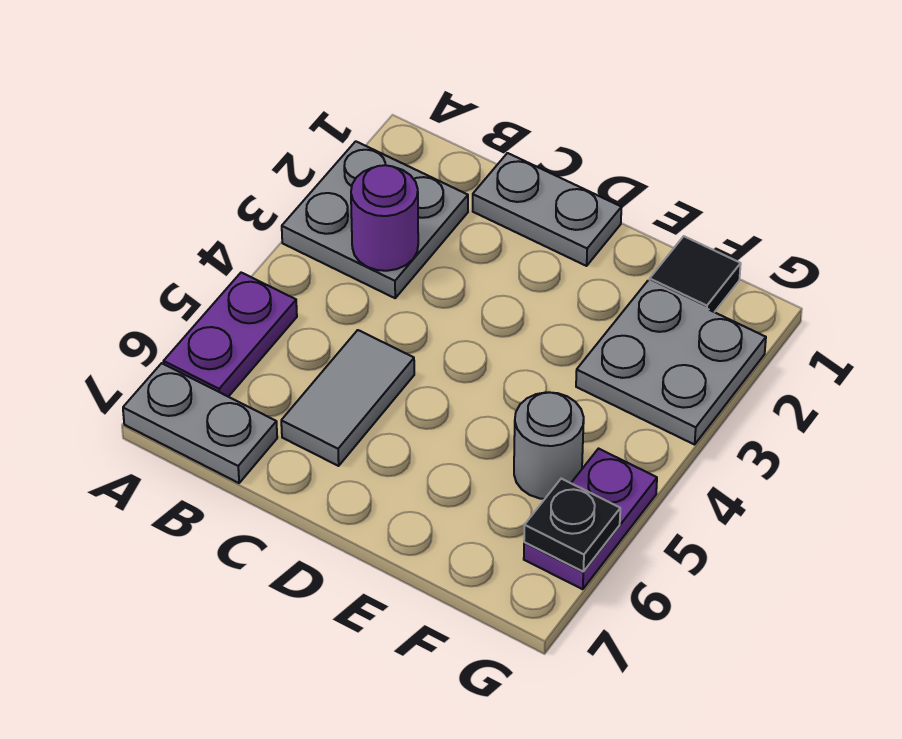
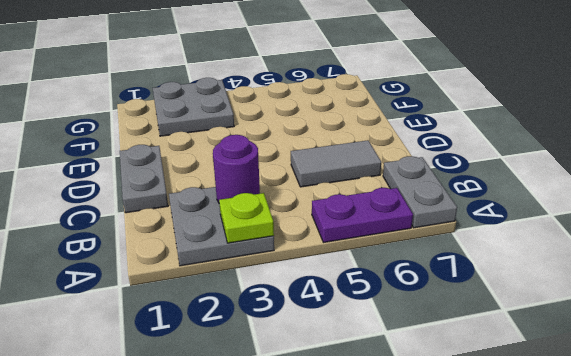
lime plate A3 level 2 -> none
none -> black tile F1 level 1
none -> grey round brick F5 level 1

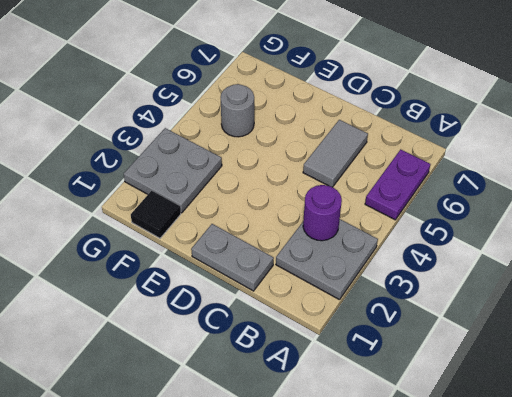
none -> grey plate A7:B7 level 1
none -> purple plate G5:G6 level 1

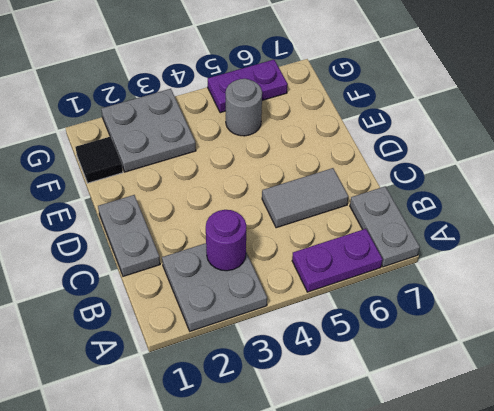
none -> black plate G6 level 2

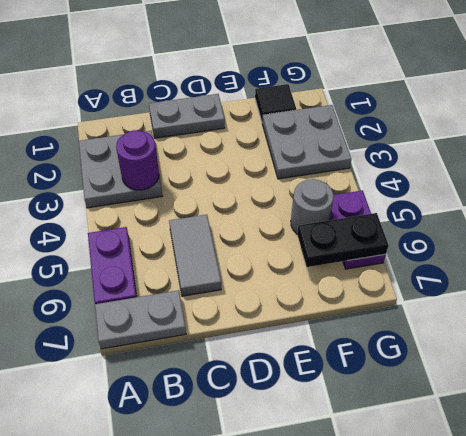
black plate F6:G6 level 2 -> black plate G6 level 2

